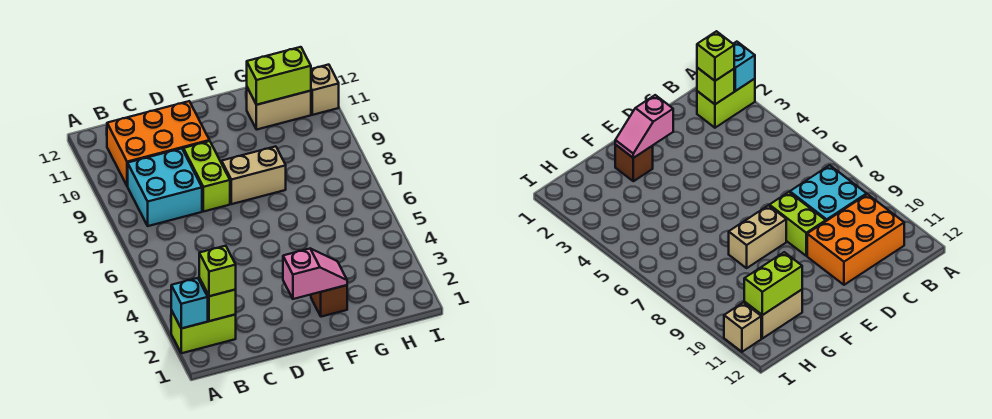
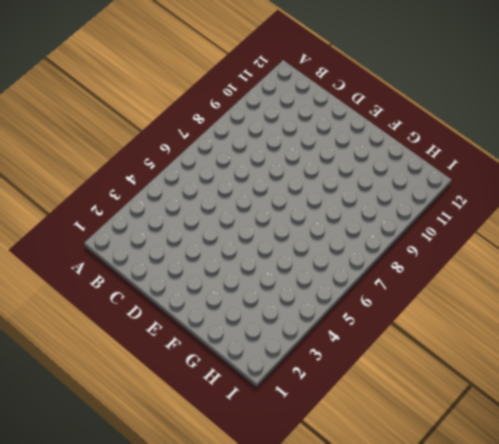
none -> lime brick A2:B2 level 1
none -> cyan brick B8:C9 level 1
none -> orange brick B10:D11 level 1

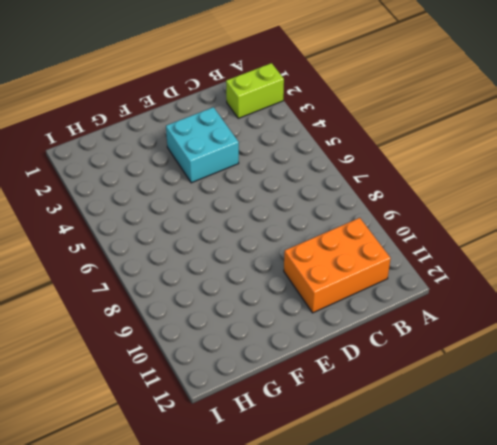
cyan brick D3:E4 level 1 -> cyan brick B8:C9 level 1
none -> lime brick D8:D9 level 1
none -> tan brick E8:F8 level 1
none -> brown brick F2 level 1

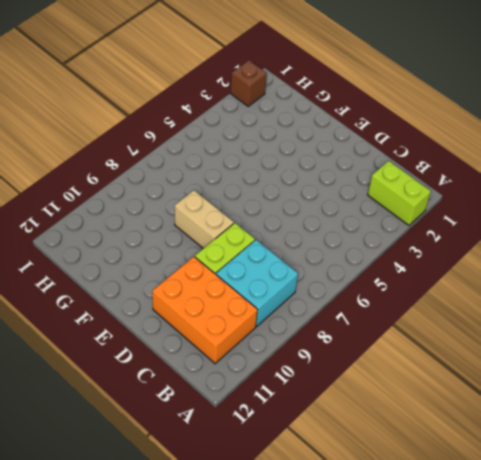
brown brick I2 level 1 -> brown brick F2 level 1
none -> tan brick G11:H11 level 1
none -> tan brick I11 level 1
none -> cyan brick A2 level 2

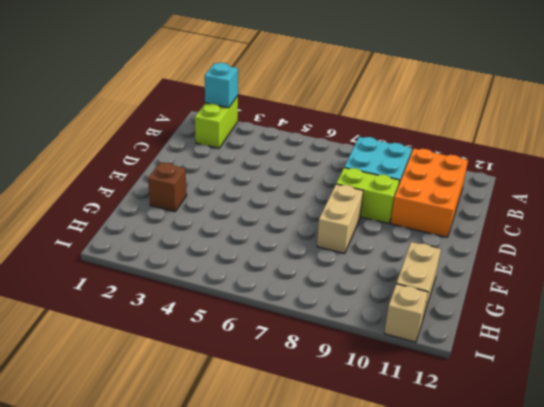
none -> lime brick B2 level 2
none -> pink slope E2:F2 level 2 top E
none -> lime brick G11:H11 level 2

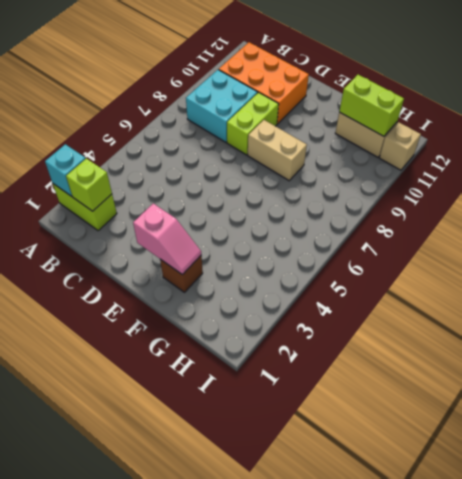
none -> lime brick B2 level 3

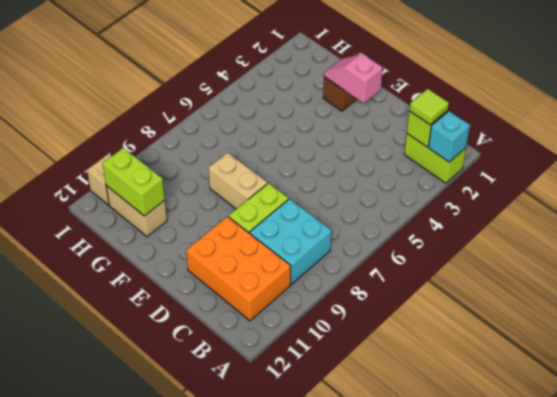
lime tile B2 level 3 -> lime brick B2 level 3

